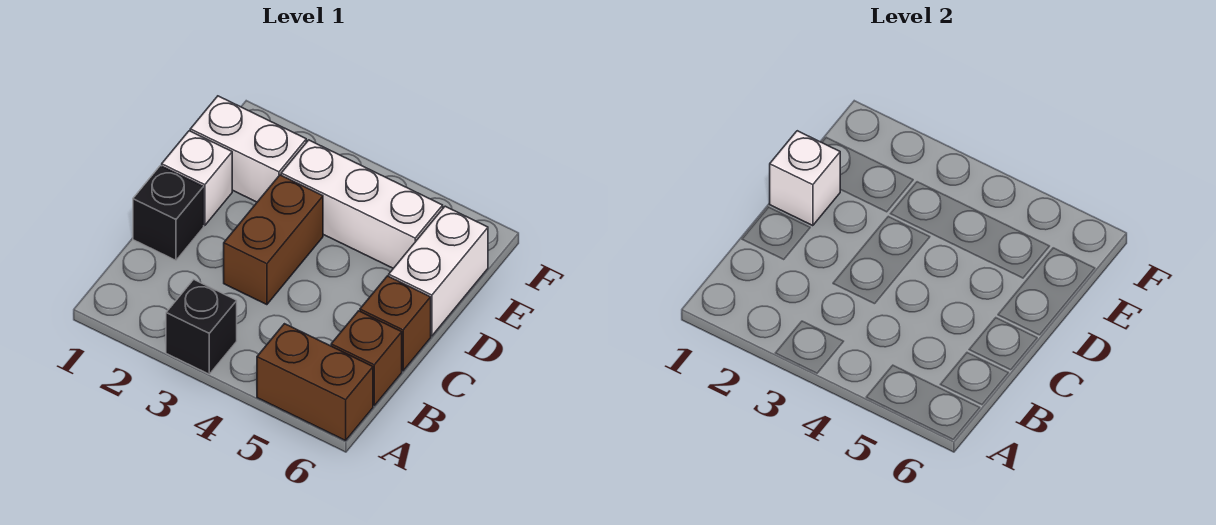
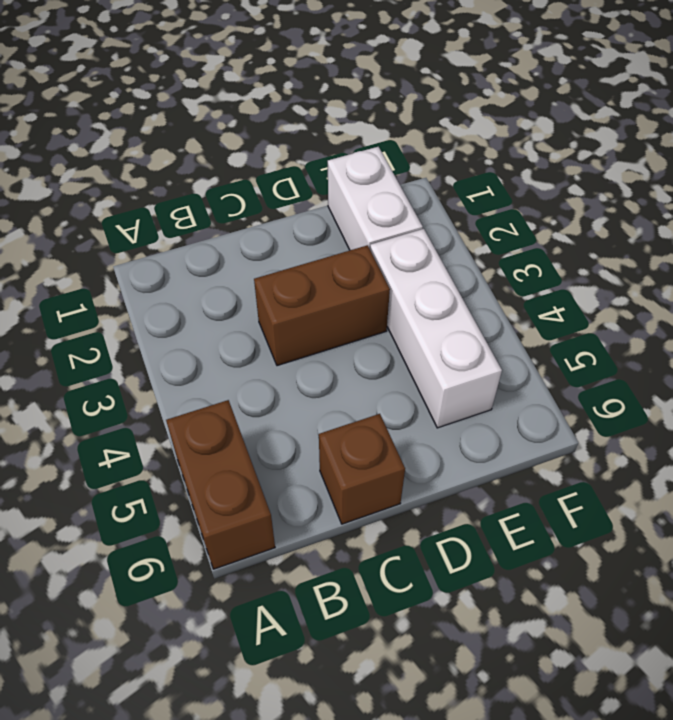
none -> black brick A3 level 1
none -> brown brick B6 level 1

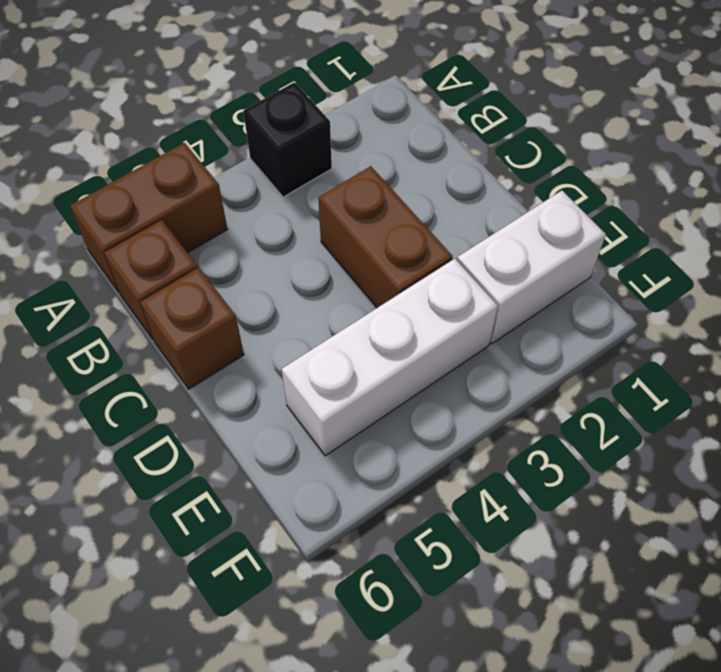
none -> black brick C1 level 1
none -> white brick D1 level 1

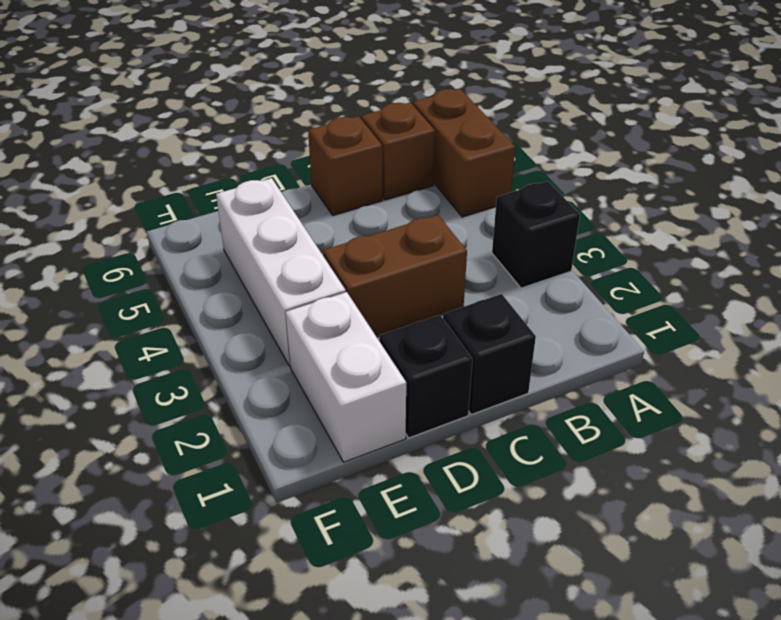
black brick D1 level 1 -> white brick D1 level 1
none -> white brick D6:E6 level 1
none -> white brick D1 level 2

